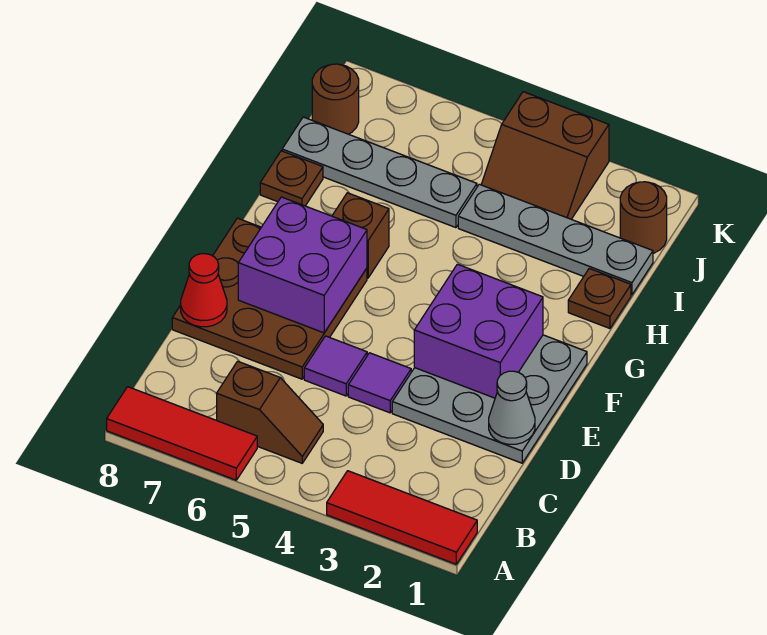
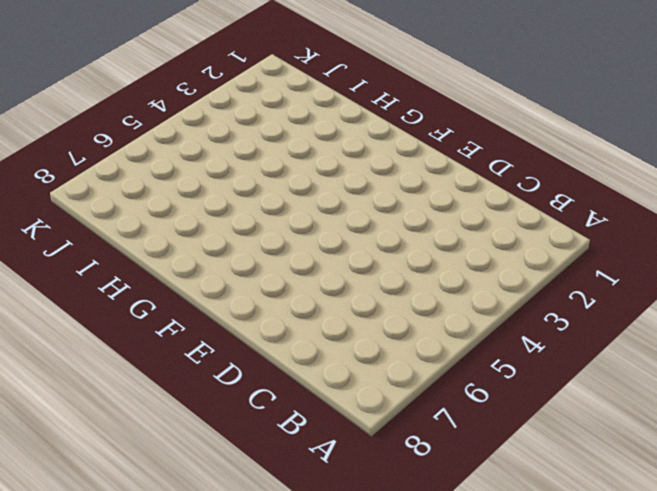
none -> red tile A1:A3 level 1
none -> red tile A6:A8 level 1
none -> brown slope B5:B6 level 1 top 6

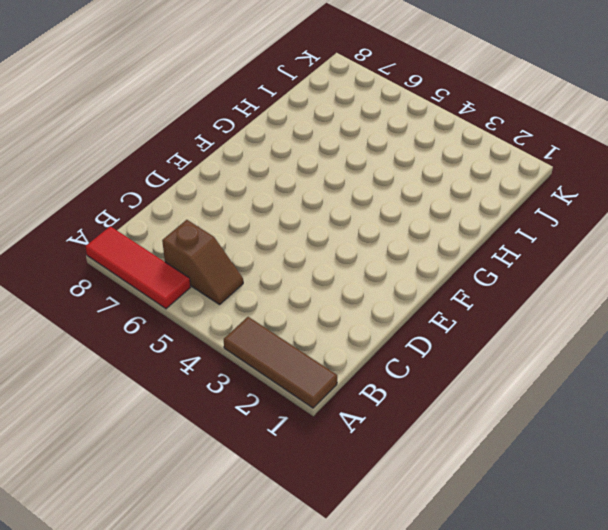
brown tile A1:A3 level 1 -> red tile A1:A3 level 1
none -> grey plate D1:F3 level 1
none -> purple tile D4 level 1
none -> purple tile D5 level 1

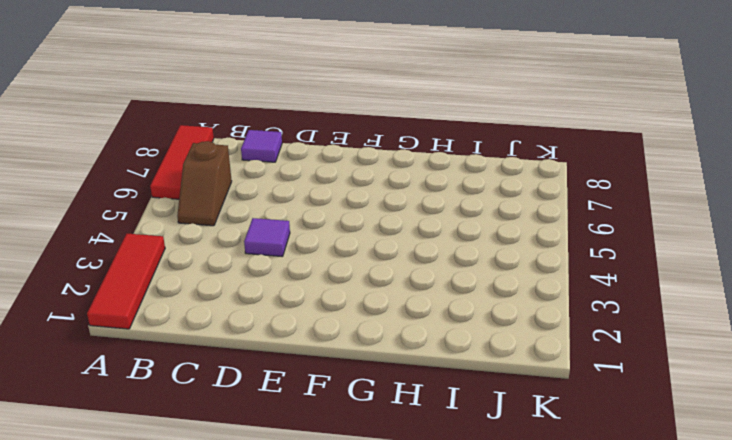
purple tile C8 level 1 -> purple tile D5 level 1
none -> grey plate D1:F3 level 1
none -> brown plate D6:F8 level 1
none -> brown brick G6 level 1

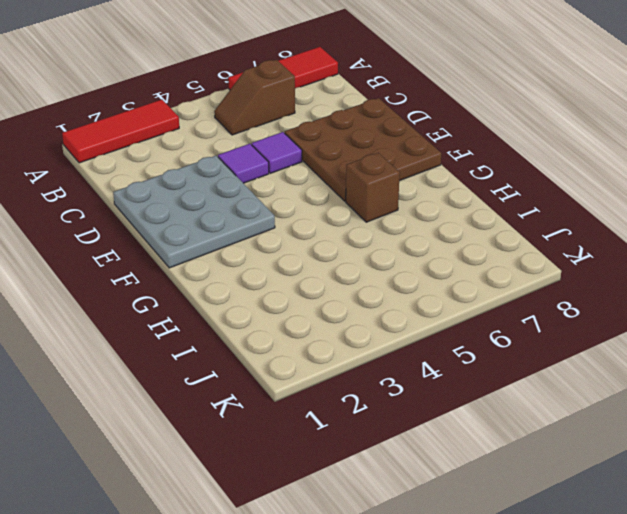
none -> brown plate H1 level 1
none -> brown plate H8 level 1
none -> grey plate I1:I4 level 1

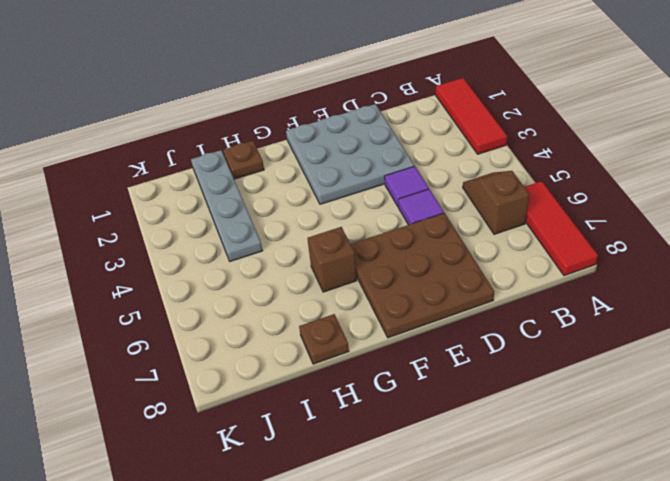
none -> grey plate I5:I8 level 1
none -> brown round brick J1 level 1
none -> brown slope J3:K4 level 1 top K

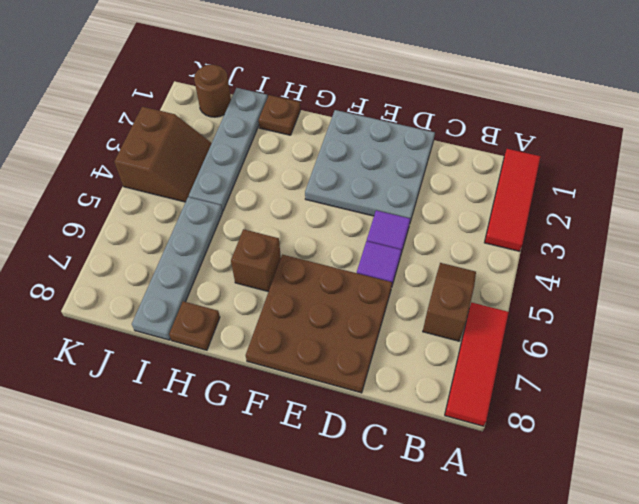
none -> brown round brick J8 level 1
none -> grey cone D1 level 2
none -> red cone D8 level 2

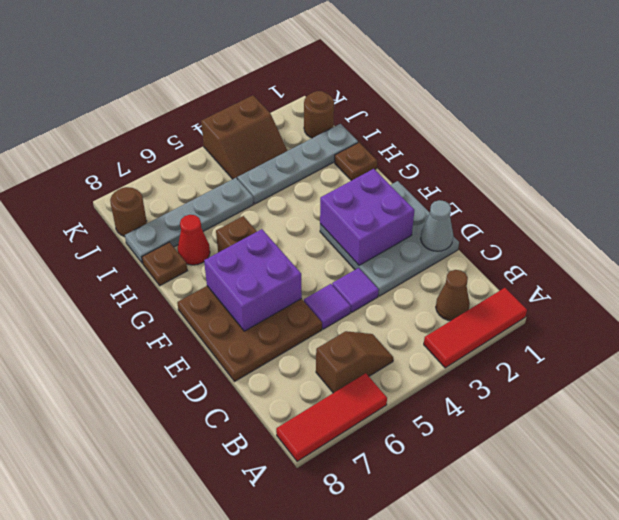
brown cone B2 level 1 -> none
red cone H7 level 1 -> red cone D8 level 2

